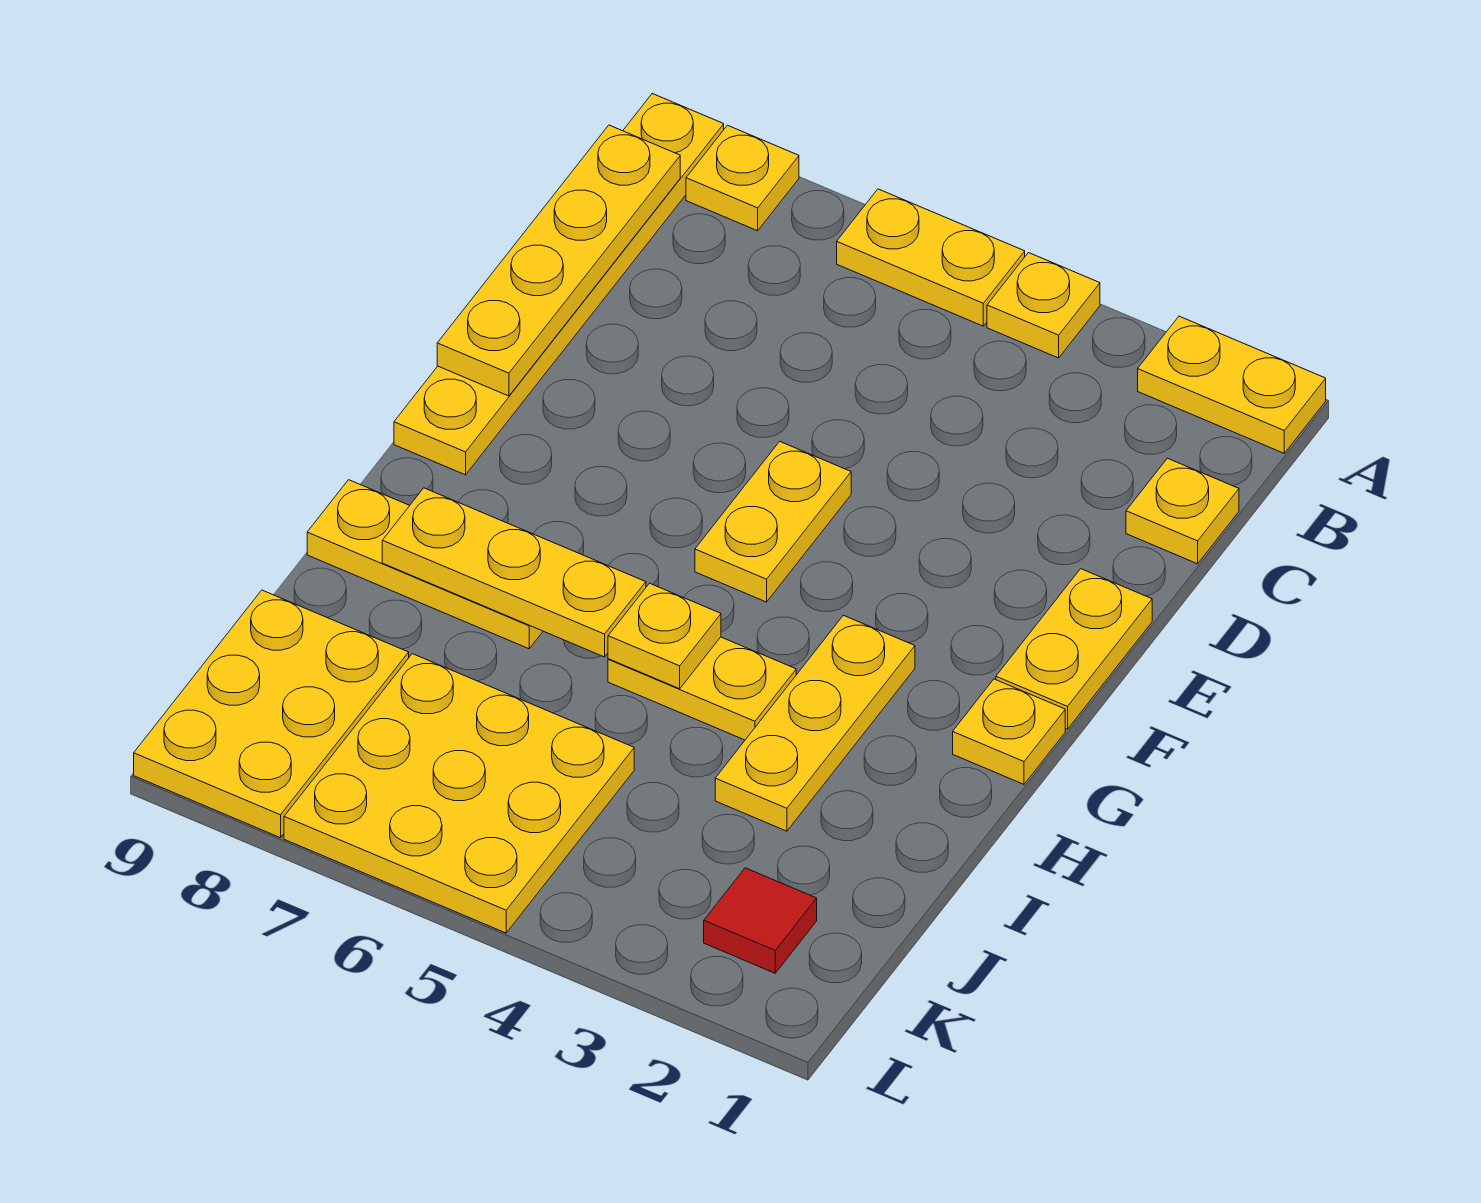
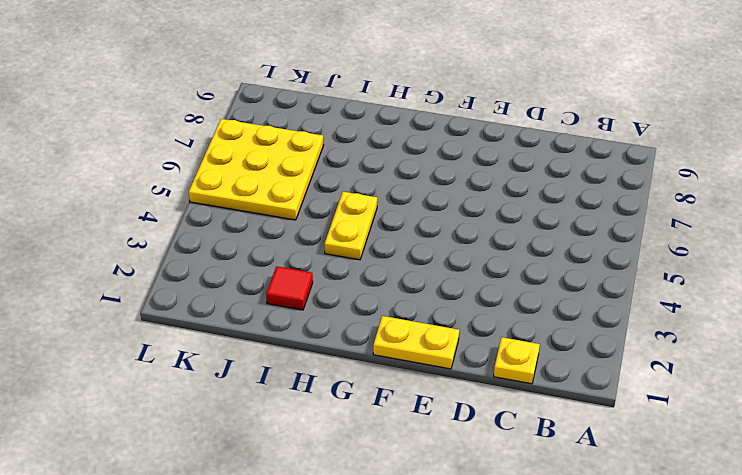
red tile I2 level 1 -> red tile K2 level 1
none -> yellow plate A1:A2 level 1
none -> yellow plate A4 level 1
none -> yellow plate A5:A6 level 1

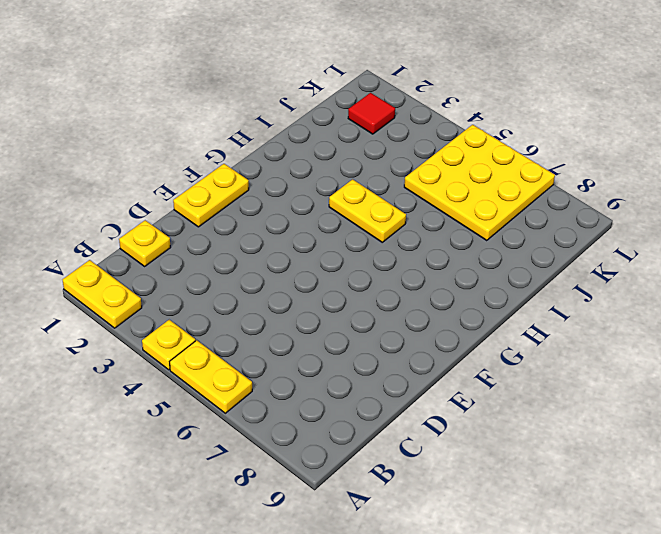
none -> yellow plate A8 level 1
none -> yellow plate A9:F9 level 1
none -> yellow plate E5:F5 level 1

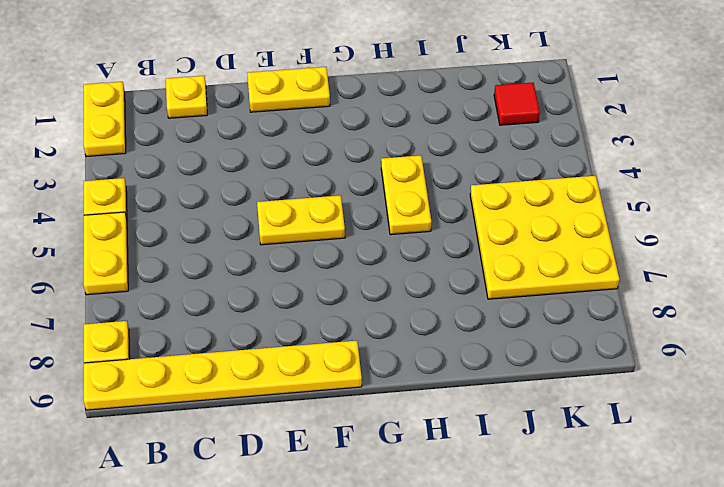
none -> yellow plate G1 level 1
none -> yellow plate G3:I3 level 1
none -> yellow plate H7:H9 level 1

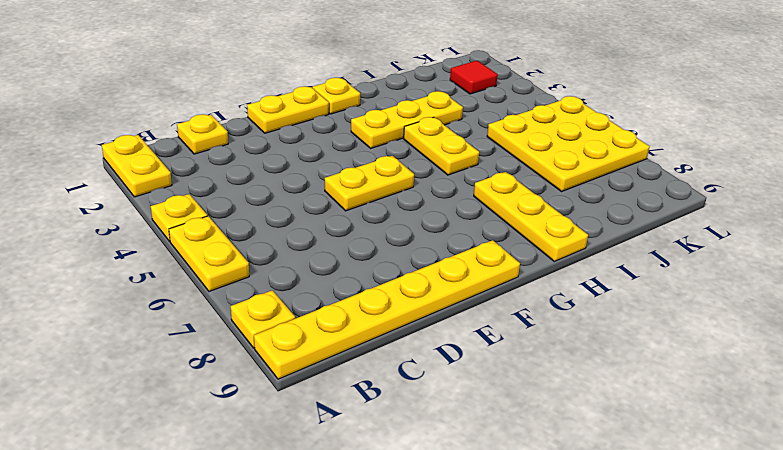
none -> yellow plate J8:L9 level 1
none -> yellow plate B9:E9 level 2
none -> yellow plate H5 level 2

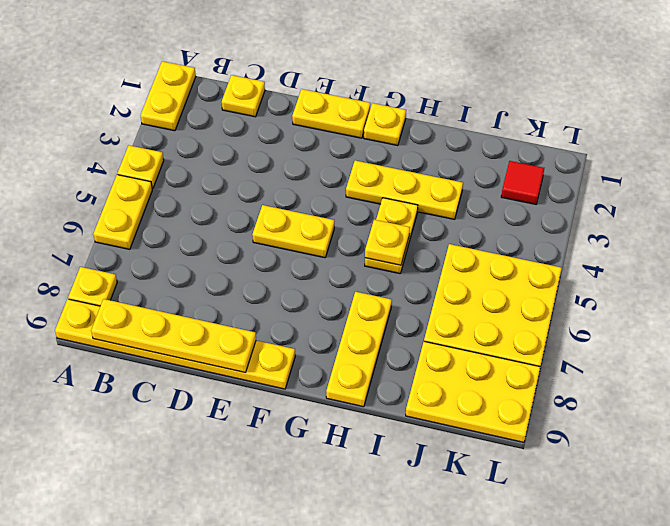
none -> yellow plate H6:H8 level 2

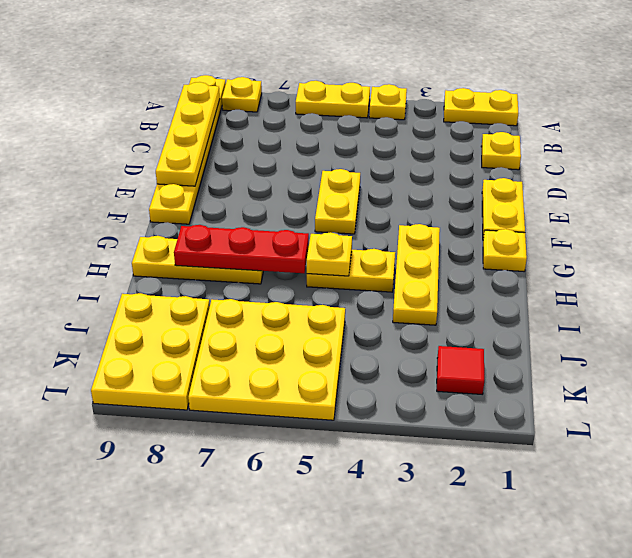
red plate H6:H8 level 2 -> yellow plate H6:H8 level 2

